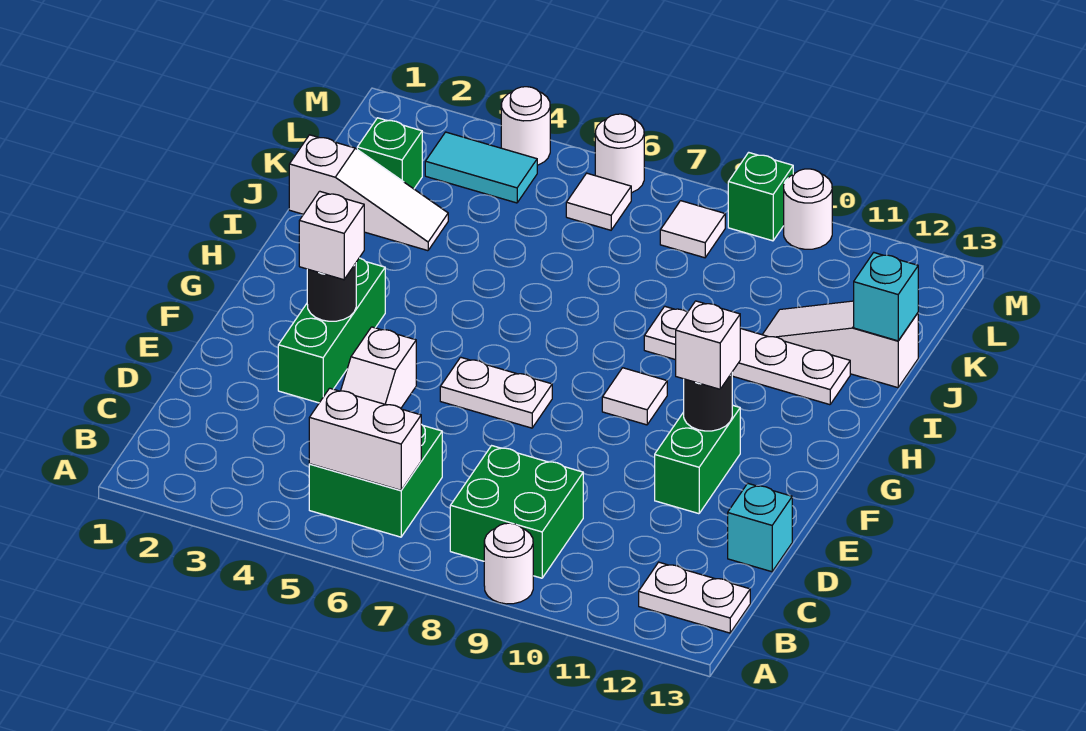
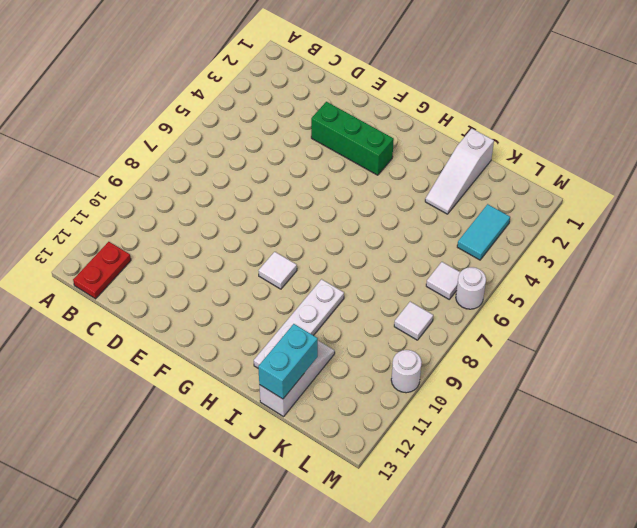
red plate B12:B13 level 1 -> white plate B12:B13 level 1
cyan brick J12:J13 level 2 -> cyan brick J13 level 2
none -> white round brick A9 level 1
none -> green brick B5:C6 level 1
none -> green brick B8:C9 level 1

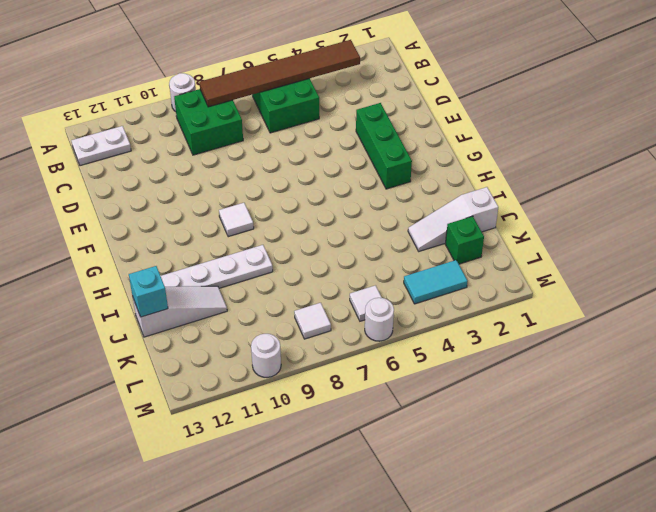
brown tile B3:B8 level 2 -> white brick B5:B6 level 2
none -> cyan brick D13 level 1
none -> green brick E11:F11 level 1
none -> white plate F6:F7 level 1

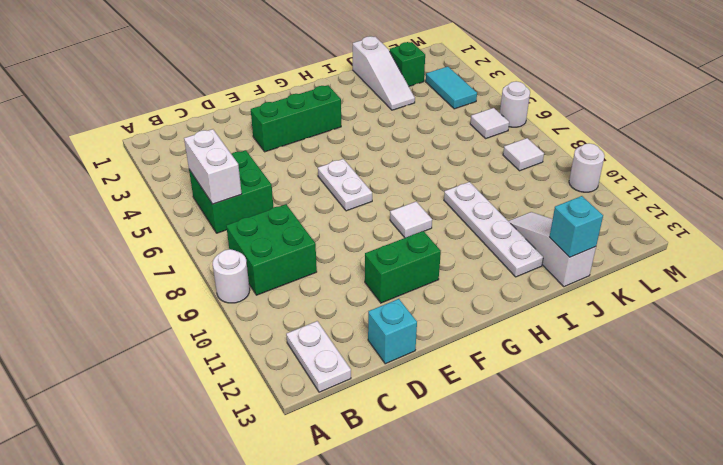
none -> white round brick M4 level 1
none -> green brick M9 level 1
none -> white slope C5:D5 level 2 top D

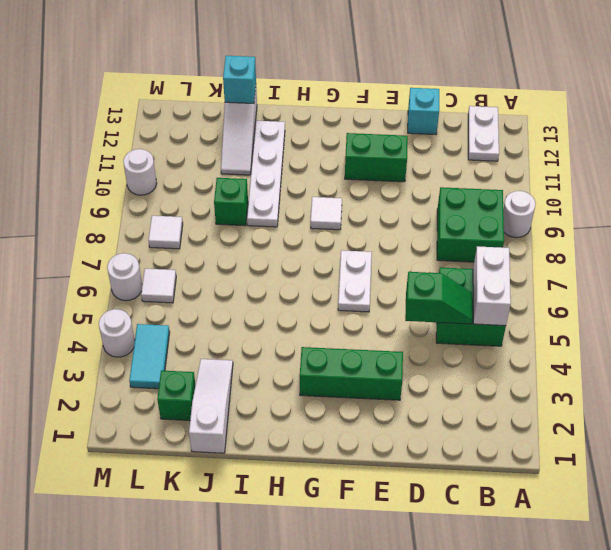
green slope C5:D5 level 2 top D -> white slope C5:D5 level 2 top D
green brick J9 level 1 -> green brick M9 level 1
none -> black round brick F3 level 2
none -> black round brick F11 level 2
none -> white brick F3 level 3

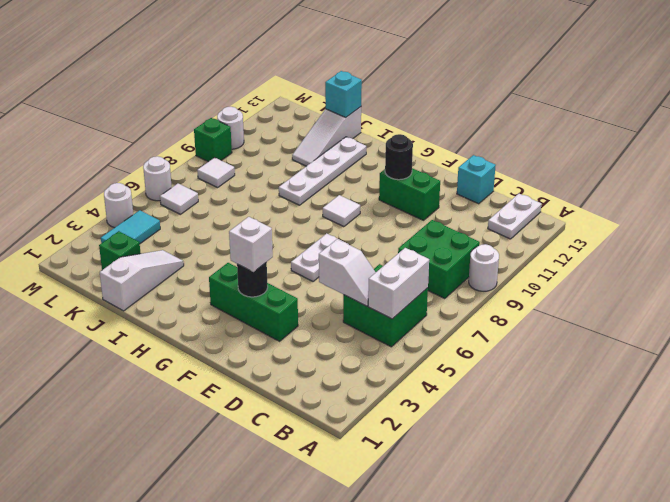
none -> white brick F11 level 3

